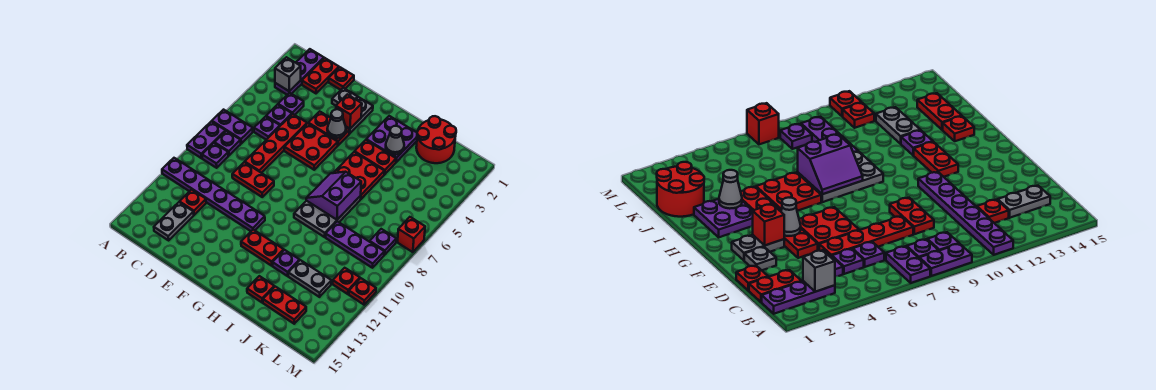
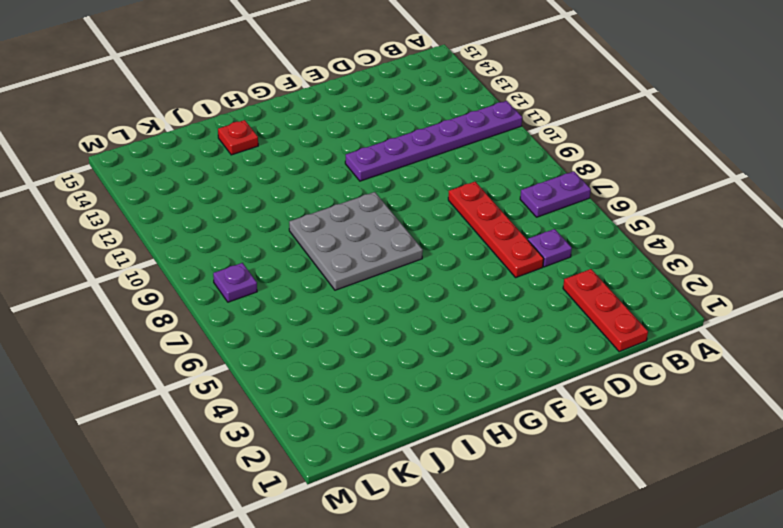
red plate C1:C3 level 1 -> red plate C1:C2 level 1
grey plate G7:I9 level 1 -> grey plate H7:I9 level 1
none -> purple plate A8:A9 level 1
none -> purple plate B1:B3 level 1
none -> purple plate B8 level 1
none -> purple plate B9 level 1

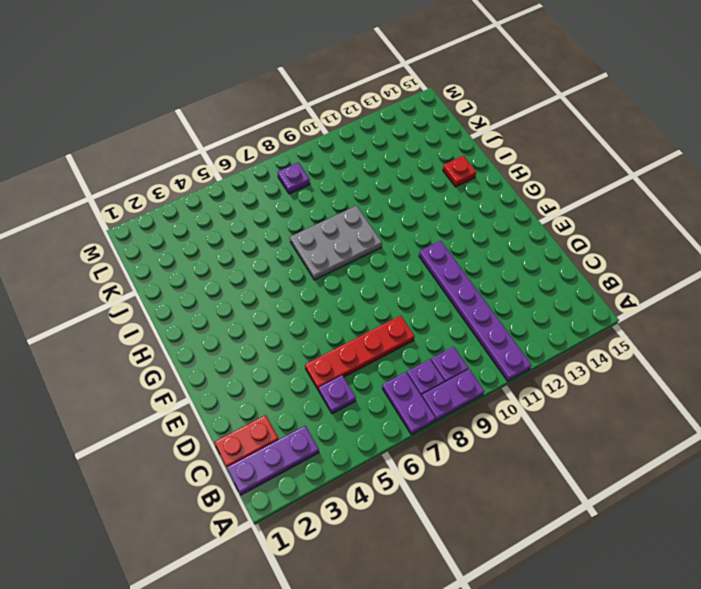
none -> purple plate C4 level 1
none -> purple plate C6 level 1
none -> red plate C12 level 1
none -> grey plate C13:C14 level 1

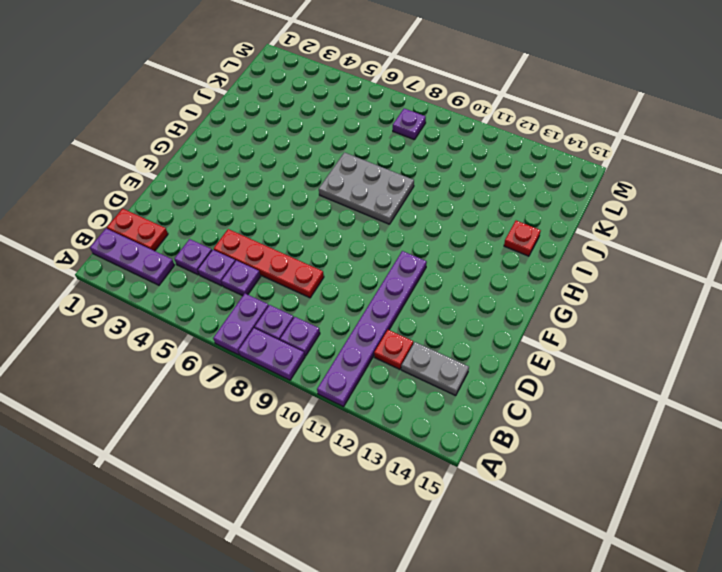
none -> red plate D1 level 1
none -> red plate D9:E9 level 1
none -> grey plate E2 level 1
none -> red plate E4:F4 level 1

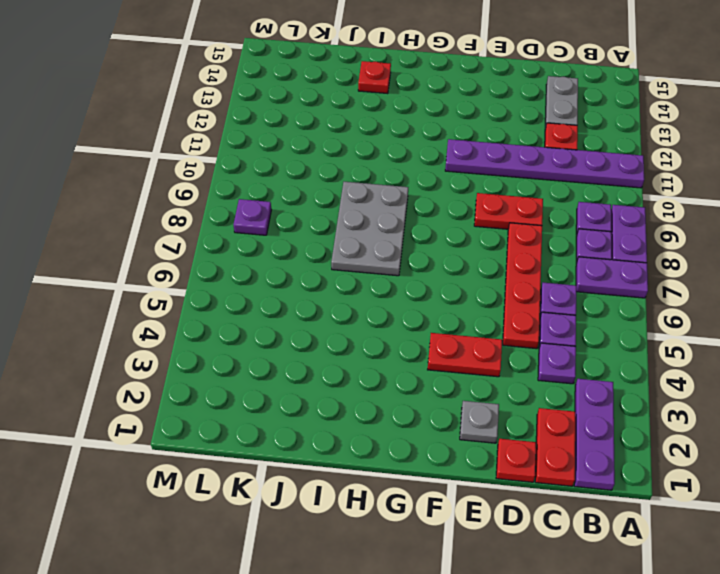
none -> red plate E5:F6 level 1
none -> grey plate F2:F3 level 1
none -> red plate G12:H12 level 1
none -> purple plate H2:I3 level 1

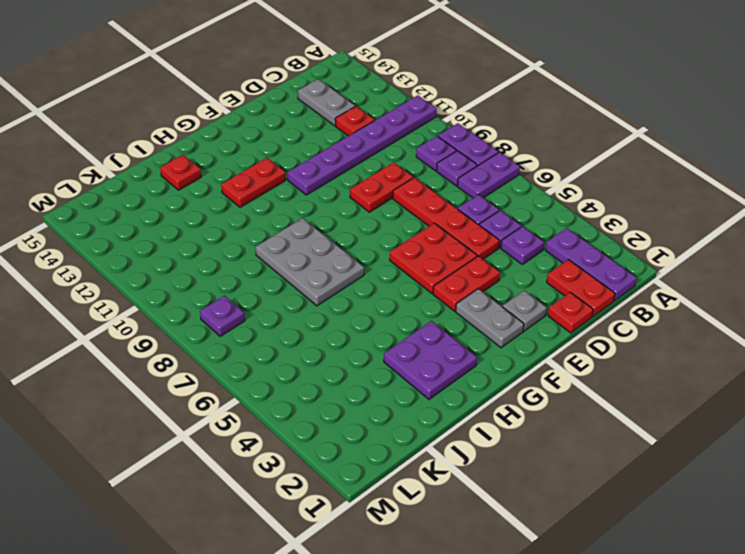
none -> red plate H4:I4 level 1
none -> red plate H5:I6 level 1
none -> purple plate I12 level 1
none -> red round brick J1:K2 level 1

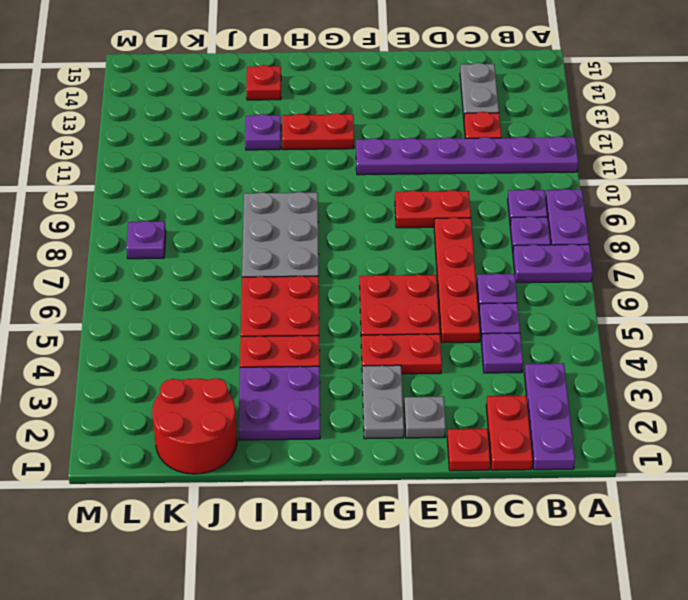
none -> purple plate J9:L9 level 1
none -> grey plate J12:K12 level 1
none -> red plate J14:K14 level 1
none -> red plate L11 level 1

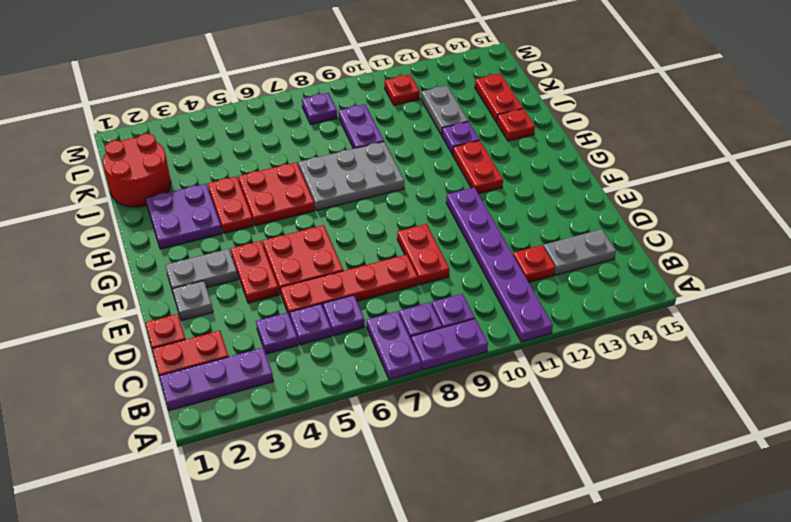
purple plate J9:K9 level 1 -> purple plate J9:L9 level 1
none -> red brick M7 level 1
none -> red plate M11 level 1
none -> grey brick B3 level 2
none -> red brick F3 level 2

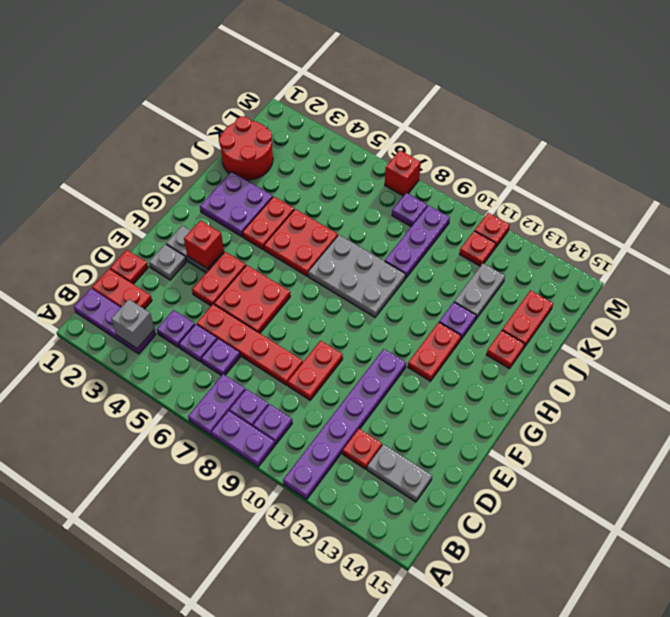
none -> grey cone F4 level 2
none -> purple slope H7:I8 level 2 top I
none -> grey cone I3 level 2

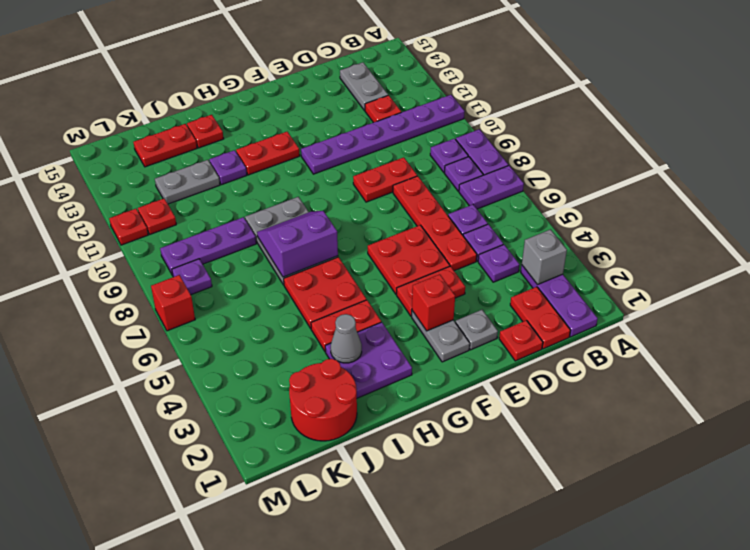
purple slope H7:I8 level 2 top 7 -> purple slope H7:I8 level 2 top I
none -> grey cone F4 level 2

